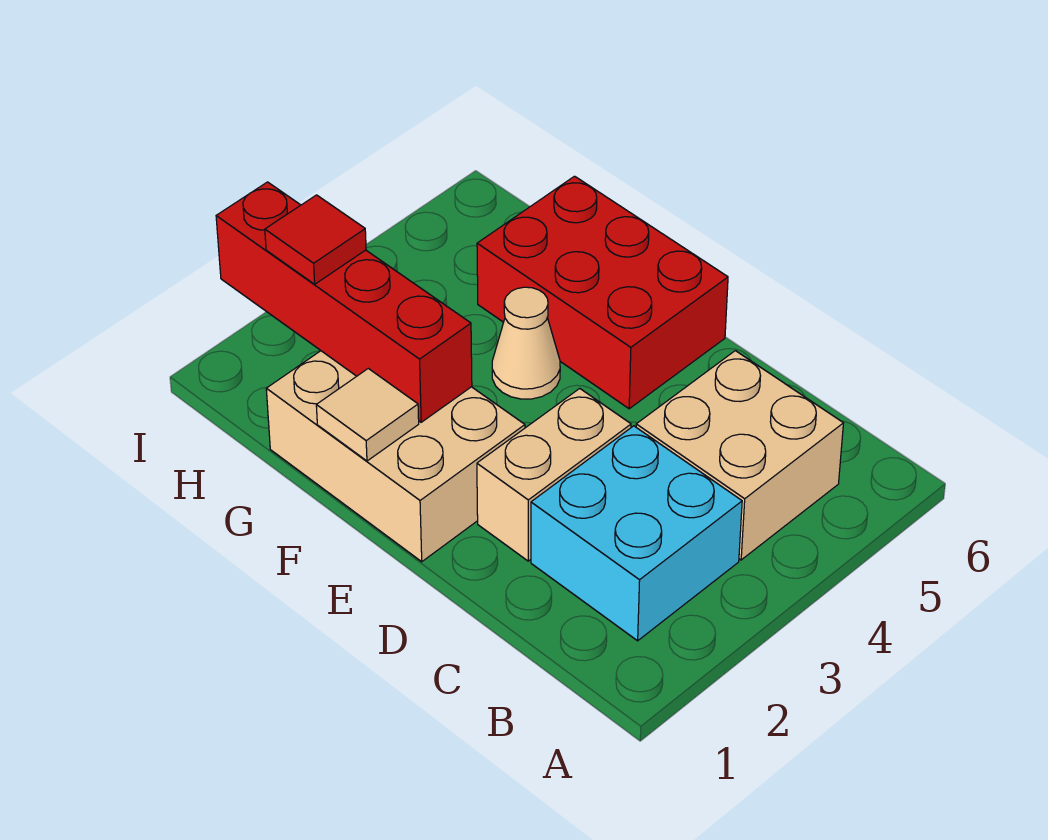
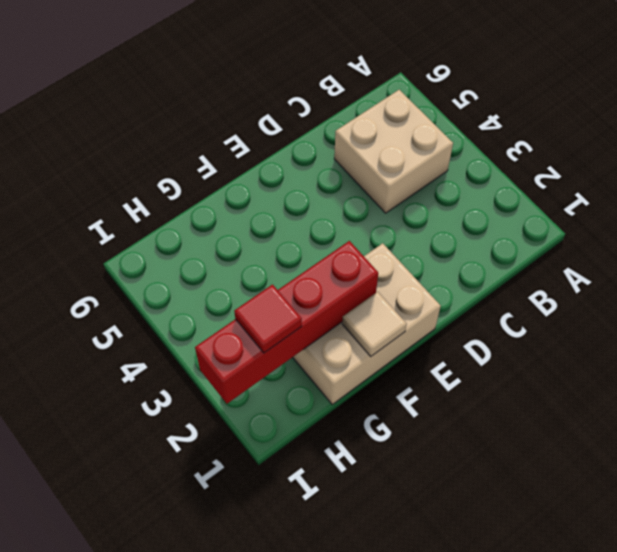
none -> cyan brick B2:C3 level 1
none -> tan brick D2:D3 level 1

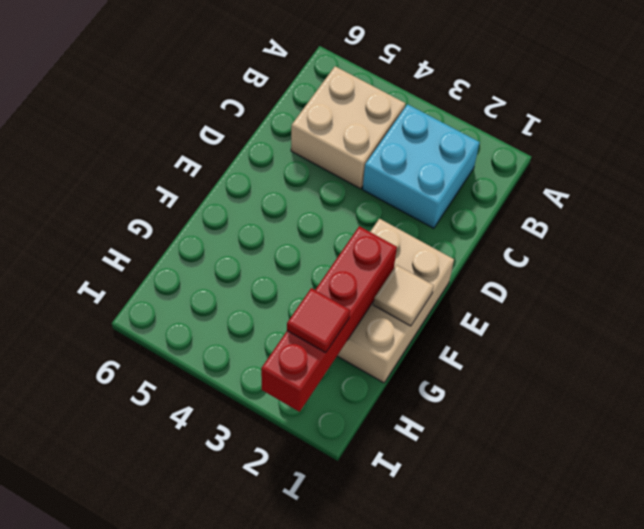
none -> tan brick D2:D3 level 1
none -> red brick E5:G6 level 1

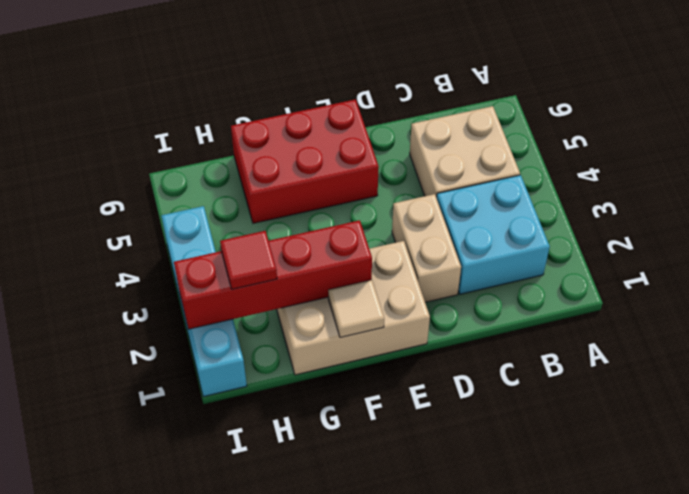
cyan brick I1:I4 level 1 -> none
none -> tan cone F4 level 1

